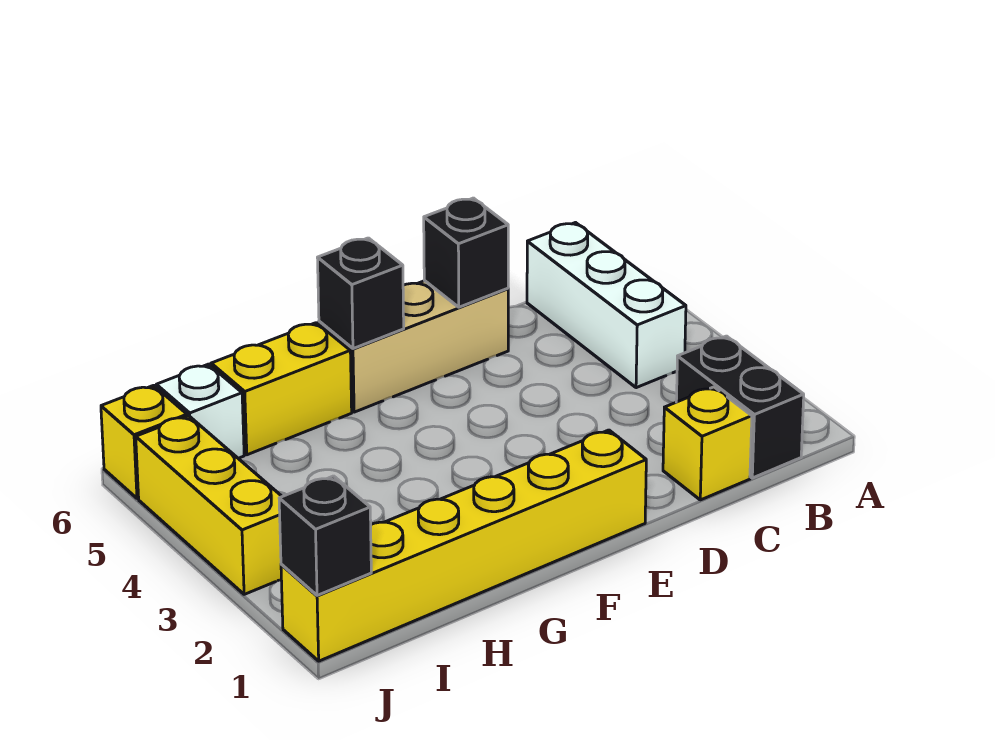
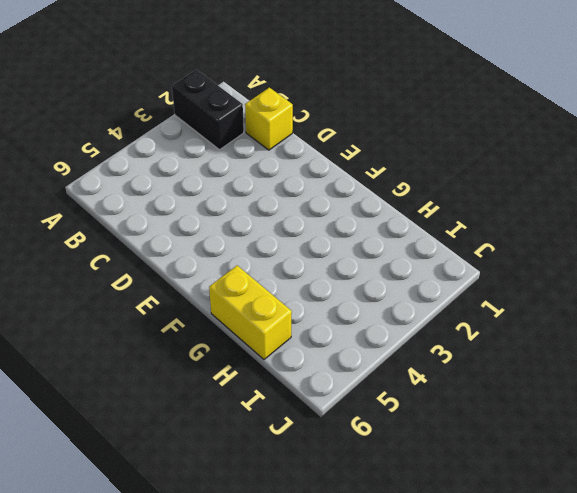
black brick A2:B2 level 1 -> black brick B1:B2 level 1
none -> white brick B4:B6 level 1
none -> tan brick D6:F6 level 1
none -> yellow brick E1:J1 level 1

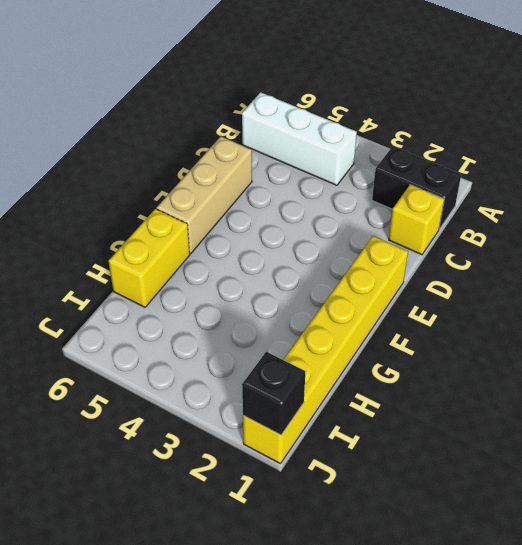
none -> white brick I6 level 1
none -> yellow brick J3:J5 level 1
none -> yellow brick J6 level 1

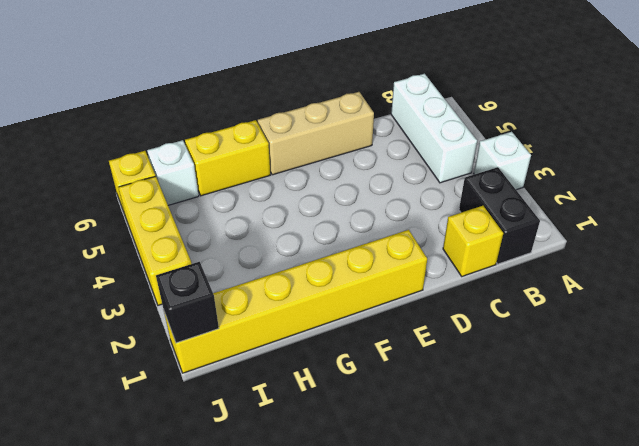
white brick A3 level 1 -> none
none -> black brick D6 level 2
none -> black brick F6 level 2

